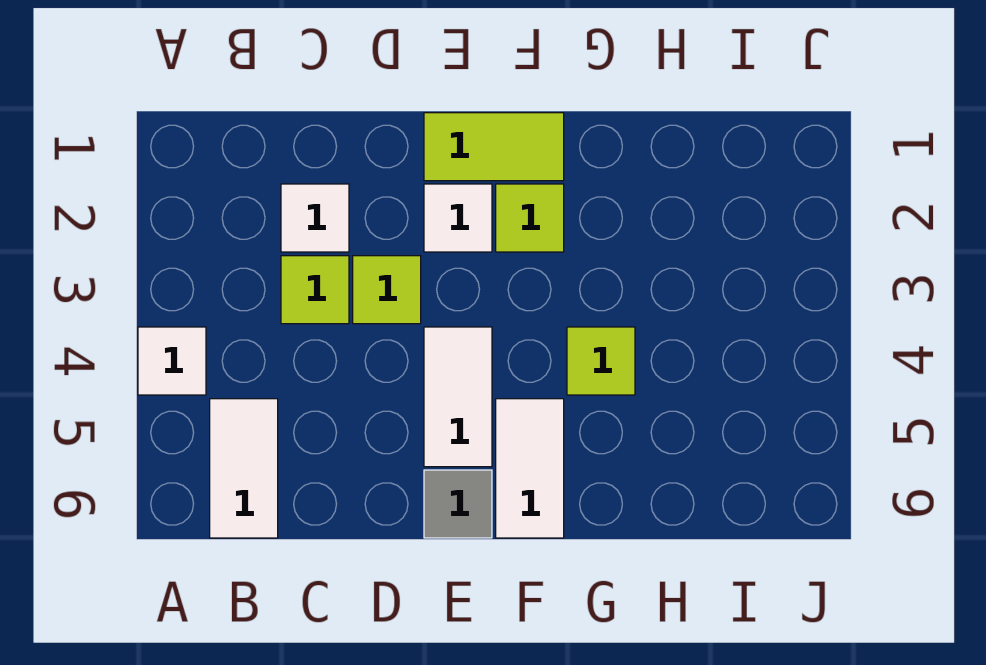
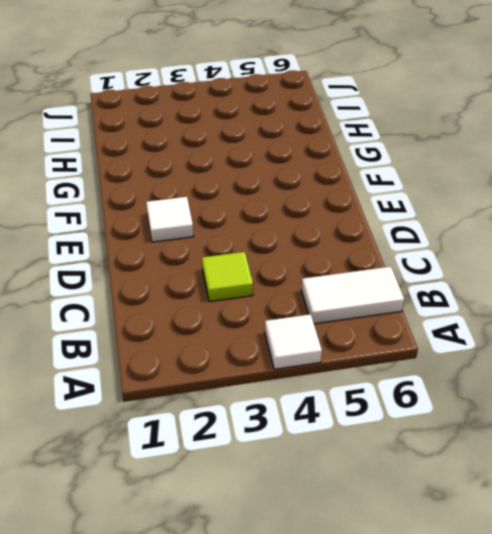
none -> white tile C2 level 1
none -> lime tile D3 level 1
none -> lime tile E1:F1 level 1

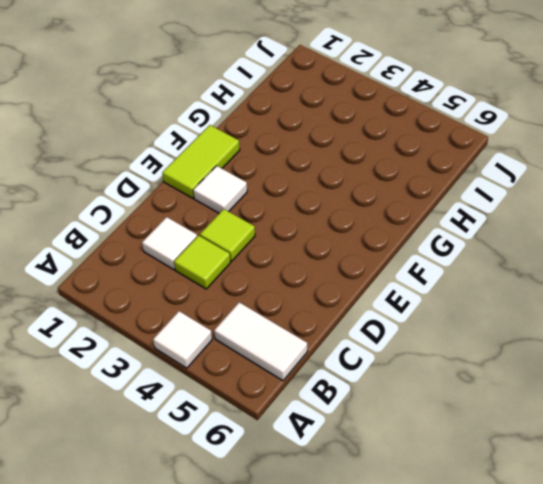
none -> white tile E4:E5 level 1
none -> grey tile E6 level 1
none -> lime tile F2 level 1

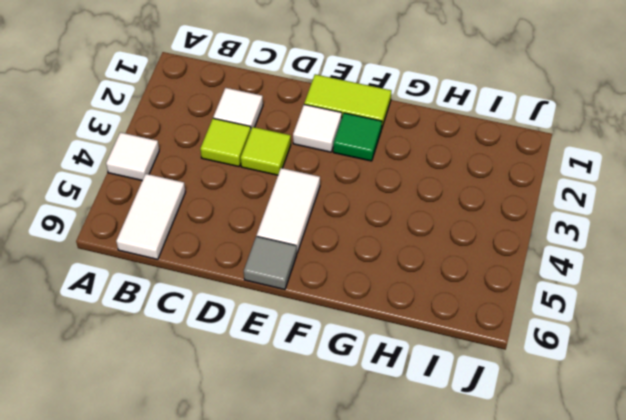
green tile F2 level 1 -> lime tile F2 level 1
none -> white tile F5:F6 level 1
none -> lime tile G4 level 1

